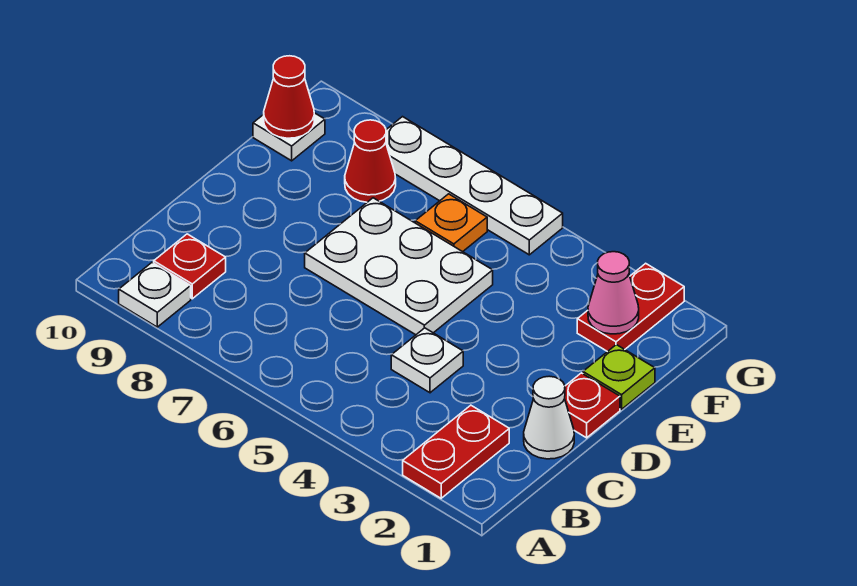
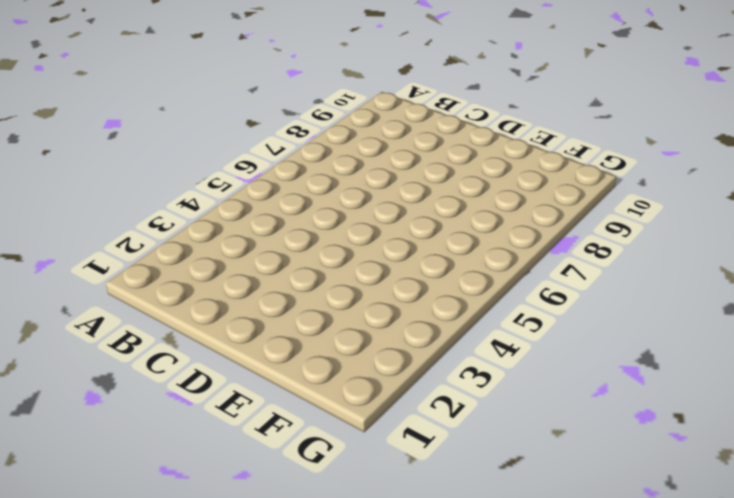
none -> red plate A2:B2 level 1
none -> white plate A9 level 1
none -> red plate B9 level 1

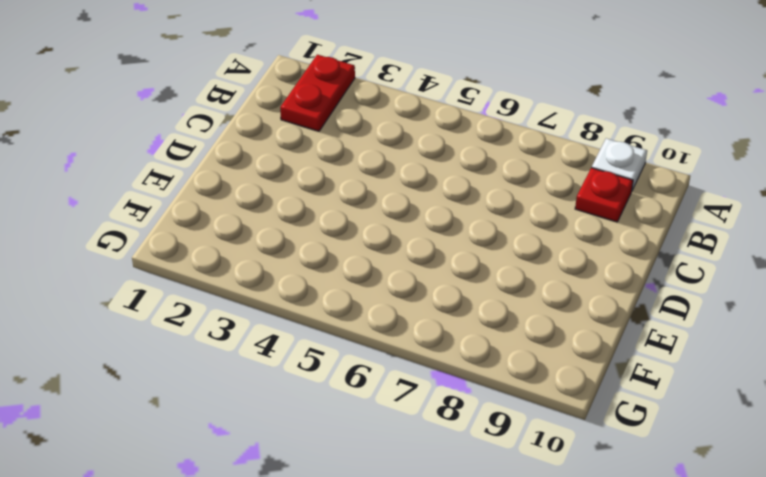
none -> white cone C1 level 1
none -> white plate C4 level 1
none -> red plate D1 level 1

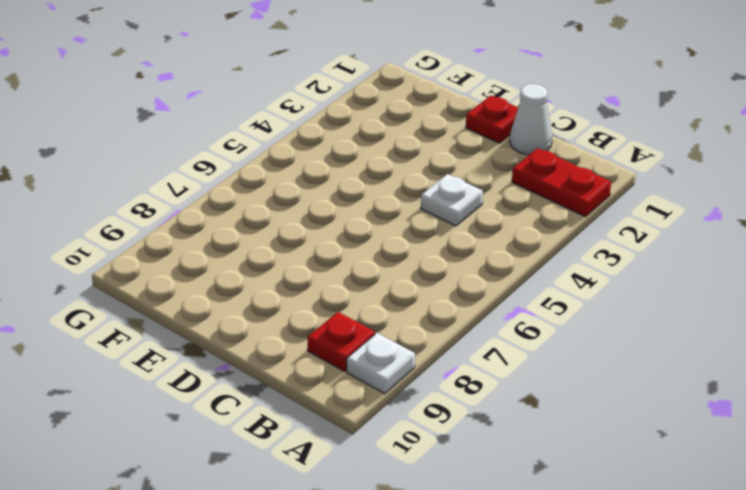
none -> white plate D5:E7 level 1
none -> lime plate E1 level 1
none -> red plate F2:G2 level 1

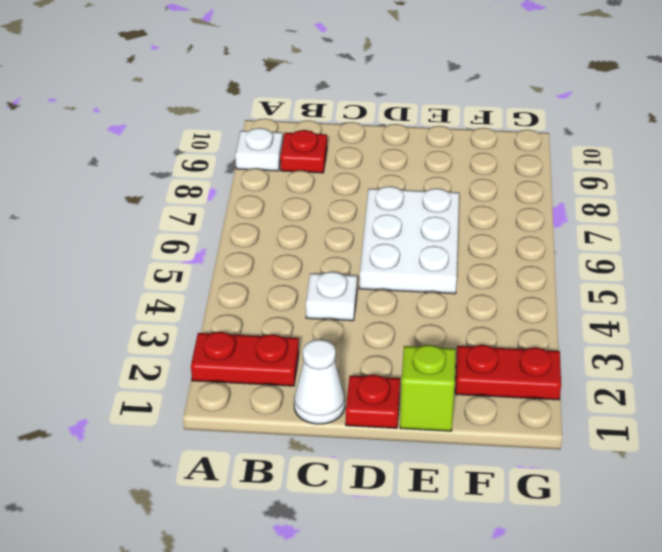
lime brick E1 level 1 -> lime plate E1 level 1
none -> orange plate F6 level 1
none -> red cone F8 level 1
none -> white plate F10 level 1

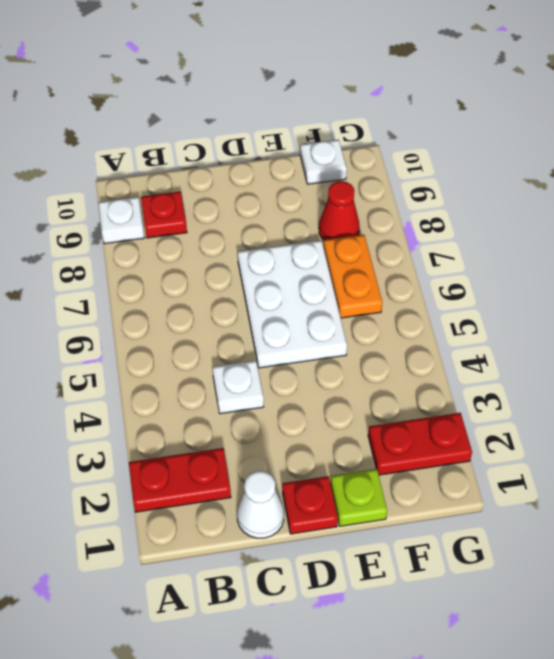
orange plate F6:F7 level 1 -> orange plate F6 level 1
none -> white plate G5:G8 level 1
none -> pink cone F2 level 2
none -> red cone F10 level 2

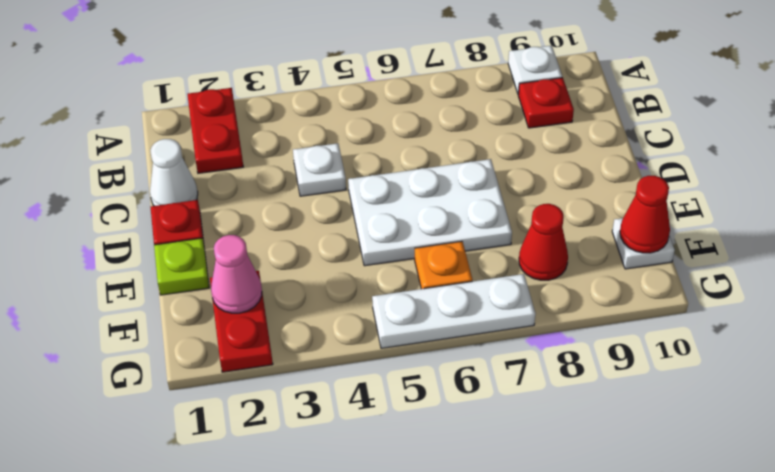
white plate G5:G7 level 1 -> white plate G5:G8 level 1

